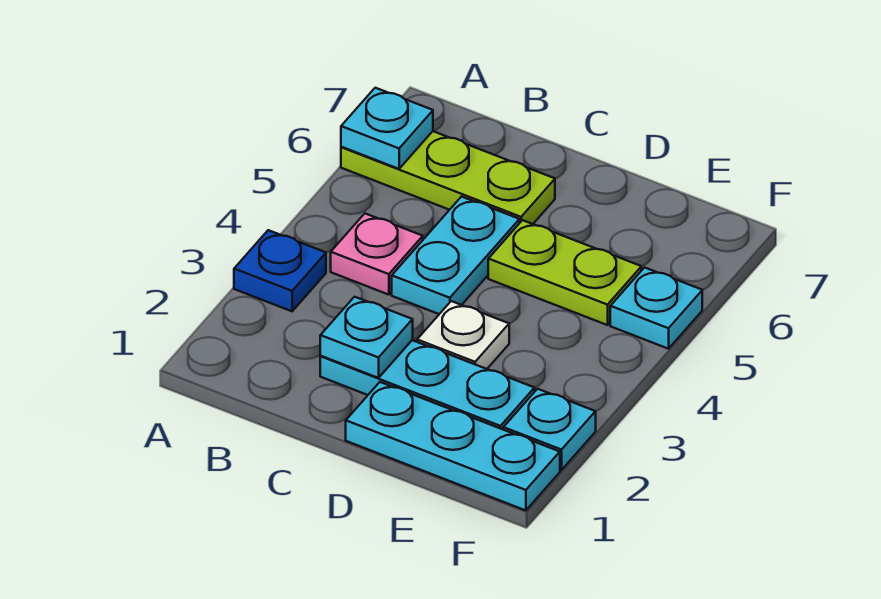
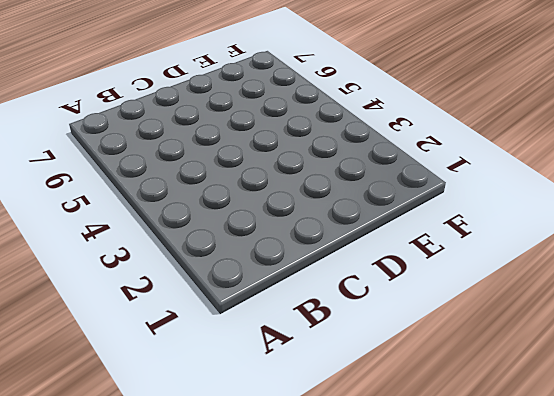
none -> blue plate A3 level 1
none -> lime plate A6:C6 level 1
none -> pink plate B4 level 1

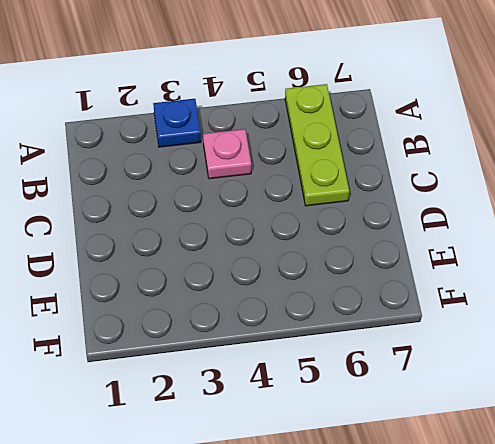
none -> cyan plate C2:E2 level 1
none -> cyan plate C4:C5 level 1
none -> cyan plate D1:F1 level 1

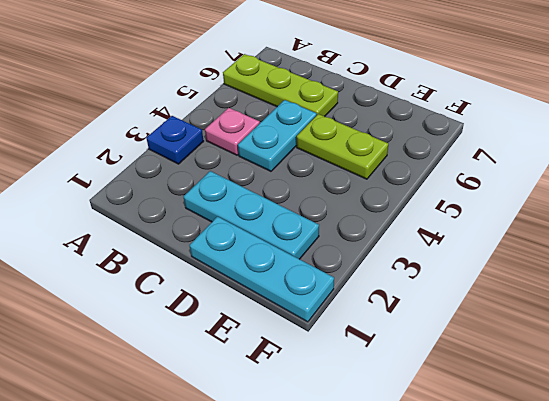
none -> white plate D3 level 1
none -> cyan plate F2 level 1
none -> cyan plate F5 level 1

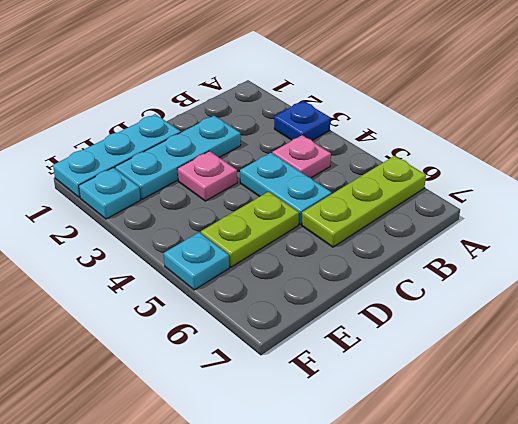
pink plate D3 level 1 -> white plate D3 level 1
none -> cyan plate A6 level 2
none -> cyan plate C2 level 2

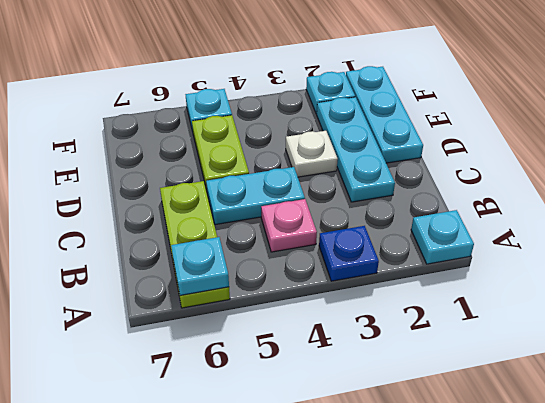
cyan plate A1 level 1 -> cyan plate C2 level 2

